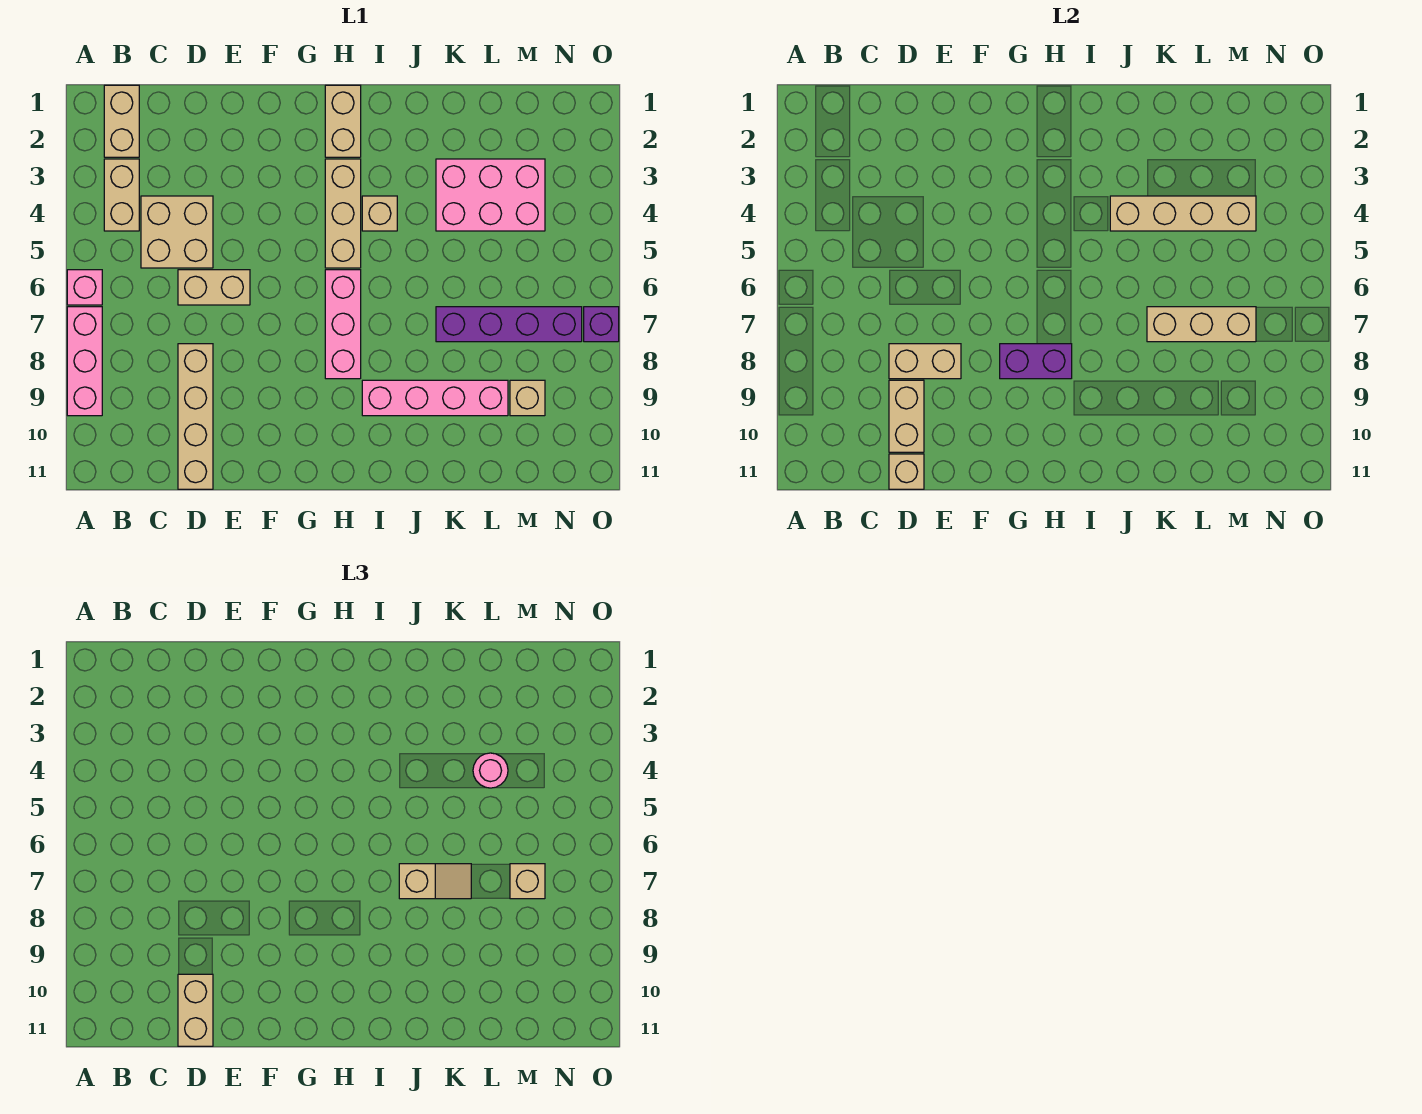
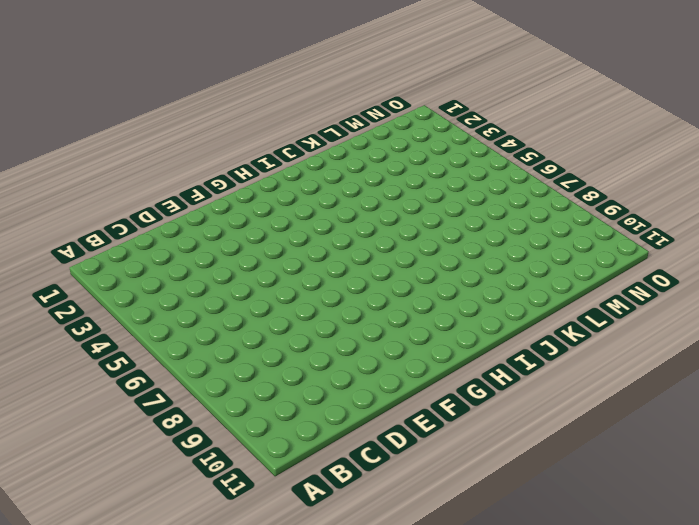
none -> pink brick A6 level 1
none -> pink brick A7:A9 level 1
none -> tan brick B1:B2 level 1

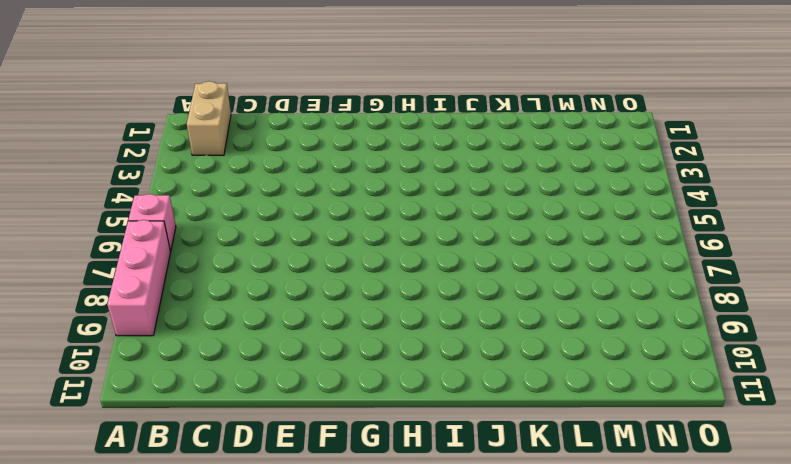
none -> tan brick B3:B4 level 1
none -> tan brick C4:D5 level 1
none -> tan brick D6:E6 level 1

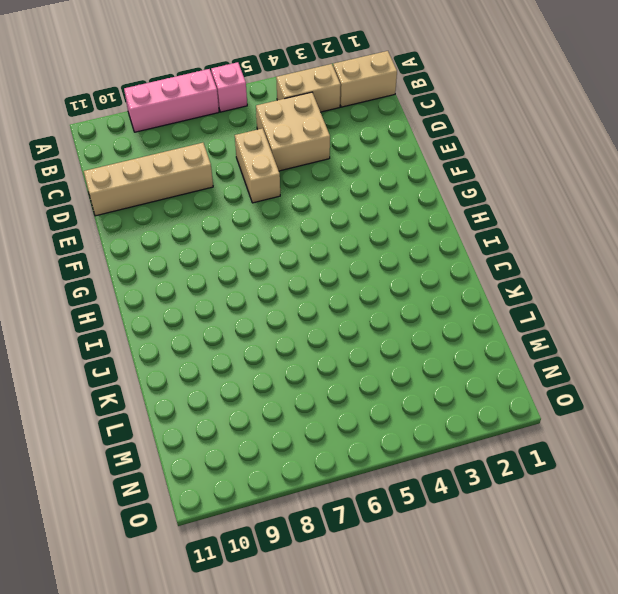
none -> tan brick H1:H2 level 1
none -> tan brick H3:H5 level 1
none -> pink brick H6:H8 level 1

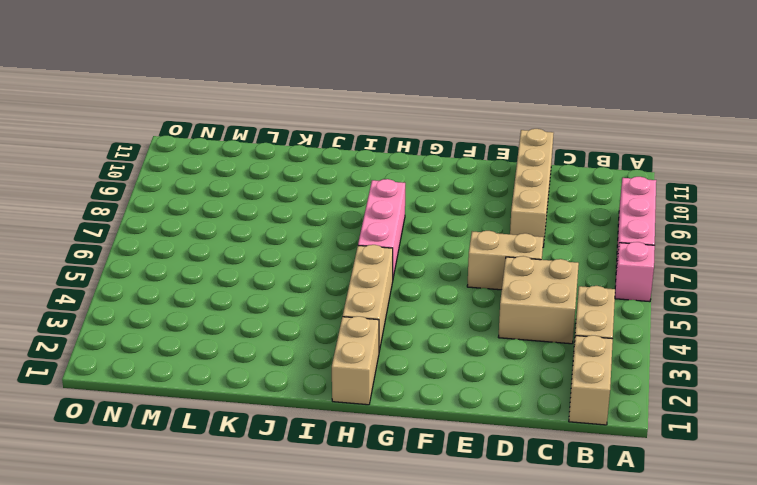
none -> tan brick I4 level 1
none -> pink brick I9:L9 level 1
none -> pink brick K3:M4 level 1

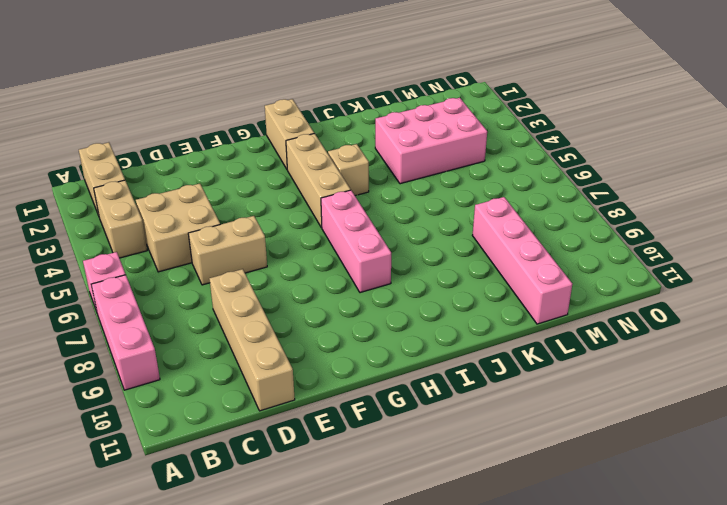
pink brick L8:L11 level 1 -> pink brick I9:L9 level 1
none -> purple brick K7:N7 level 1
none -> tan brick M9 level 1
none -> purple brick O7 level 1

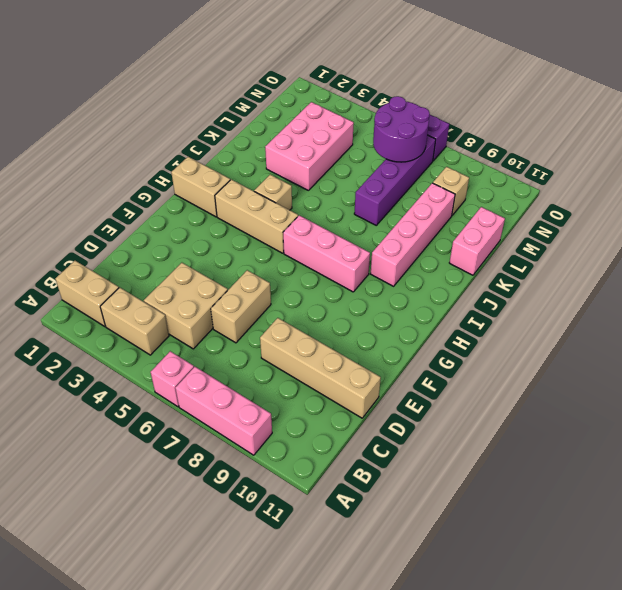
pink brick K11:L11 level 1 -> none
purple round brick M6:N7 level 2 -> tan brick K7:M7 level 2
none -> tan brick D8:E8 level 2
none -> tan brick D9:D10 level 2
none -> tan brick D11 level 2

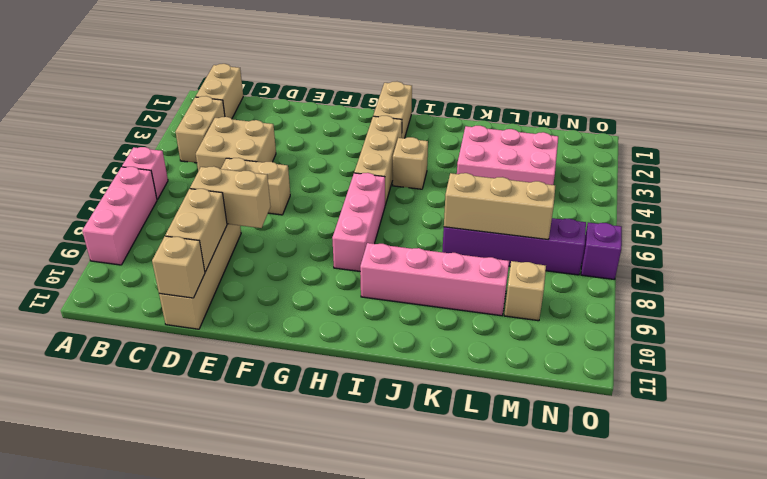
none -> purple brick G8:H8 level 2
none -> tan brick J4:M4 level 2
none -> tan brick D10:D11 level 3

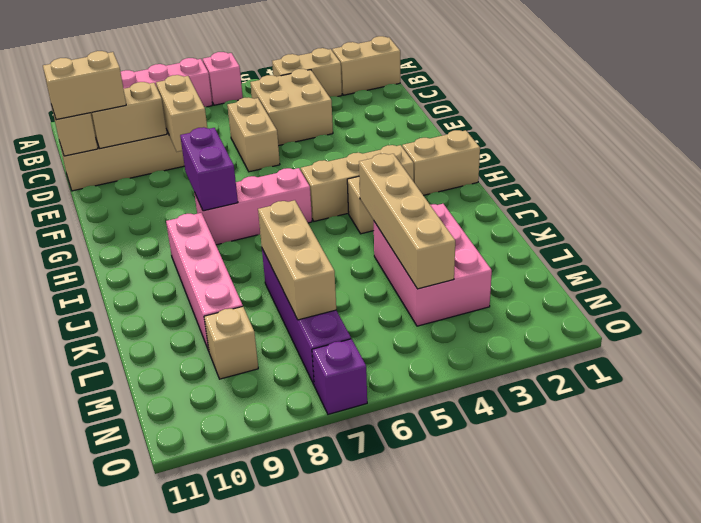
none -> tan slope J7:K7 level 3 top J
none -> pink round brick L4 level 3
none -> tan brick M7 level 3

